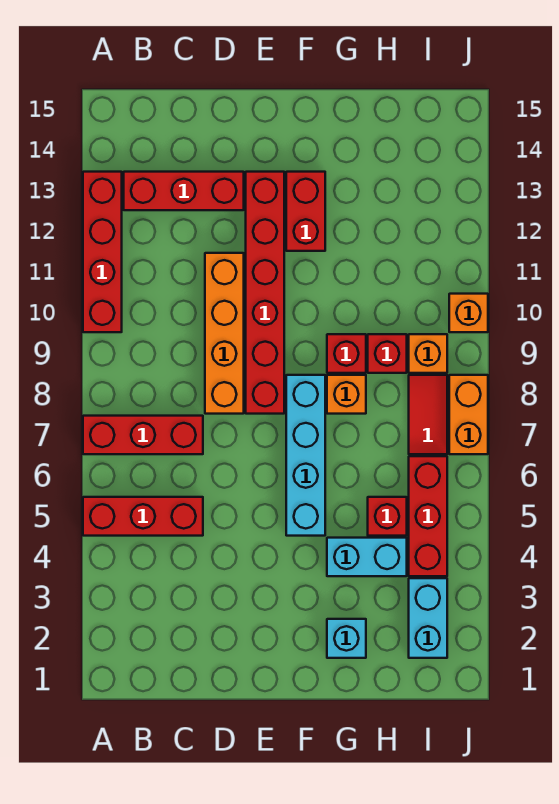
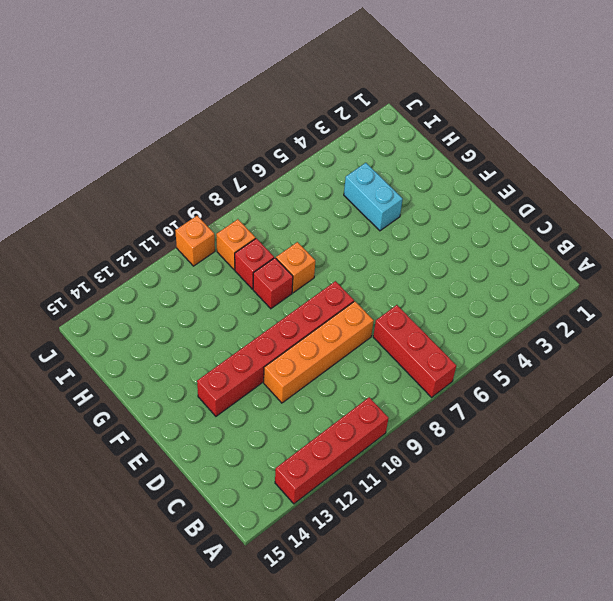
none -> red brick A5:C5 level 1
none -> red brick B13:D13 level 1
none -> cyan brick F5:F8 level 1

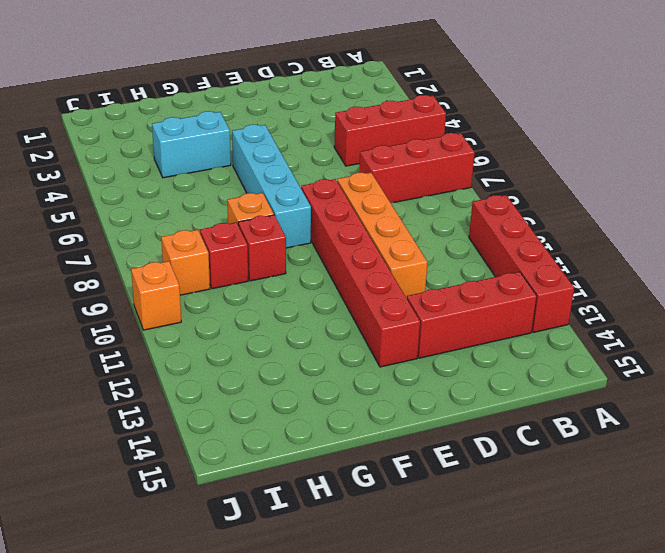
none -> red brick F12:F13 level 1
none -> cyan brick G2 level 1
none -> red brick H5 level 1

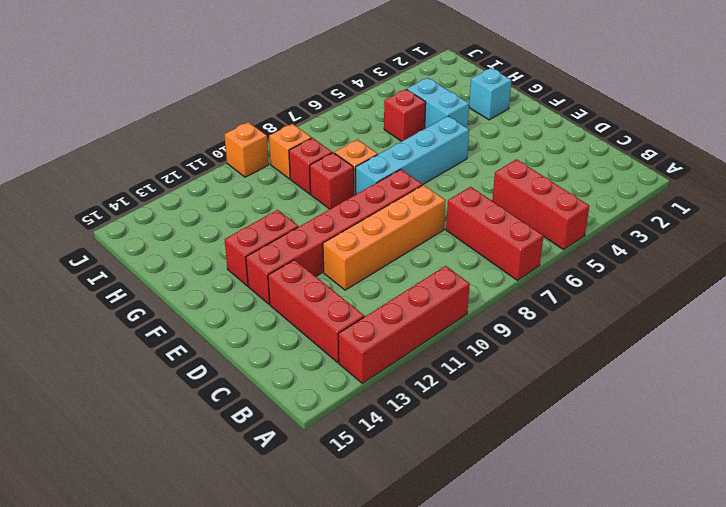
none -> cyan brick I2:I3 level 1
none -> red brick I4:I6 level 1
none -> red tile I7:I8 level 1

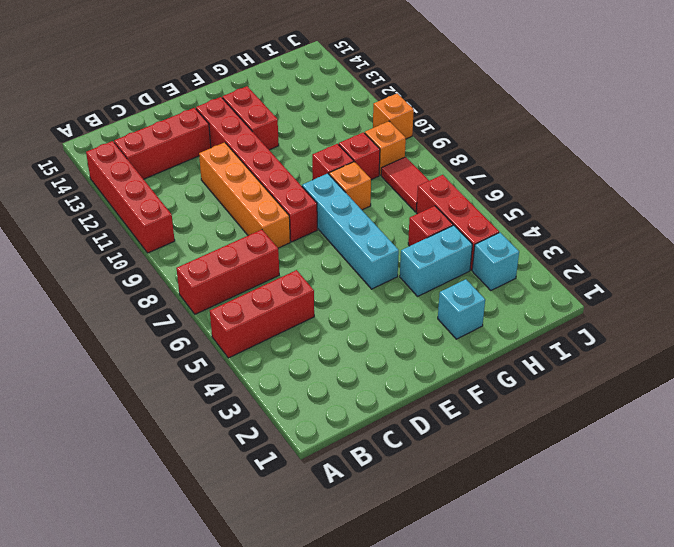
cyan brick I3 level 1 -> cyan brick I2:I3 level 1
none -> orange brick J7:J8 level 1

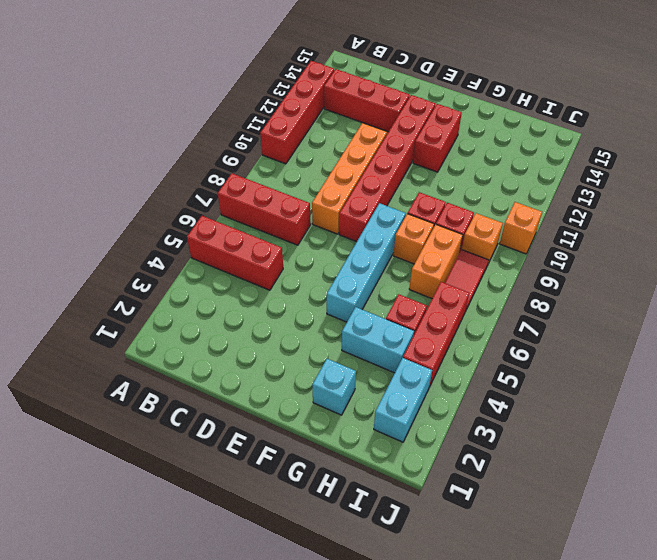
orange brick H7:H8 level 1 -> orange brick J7:J8 level 1

